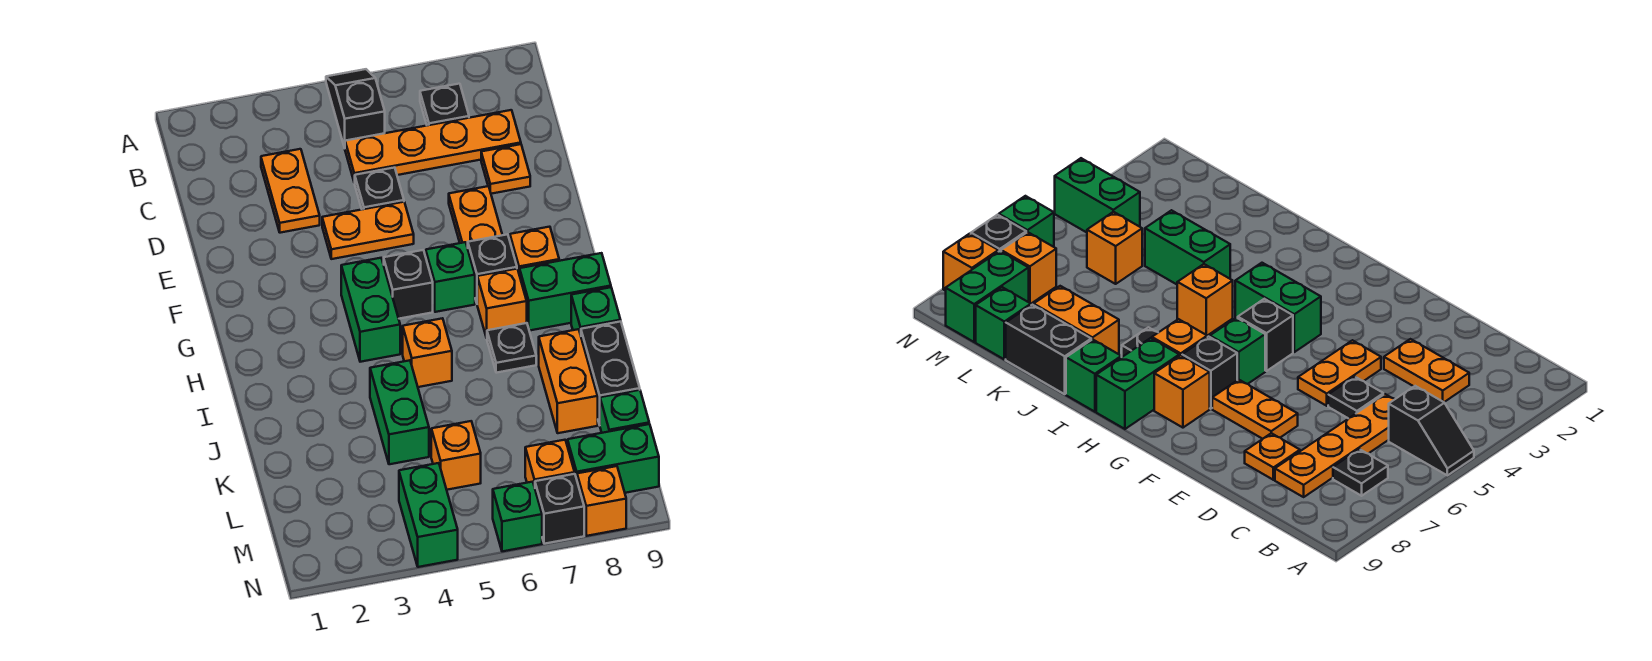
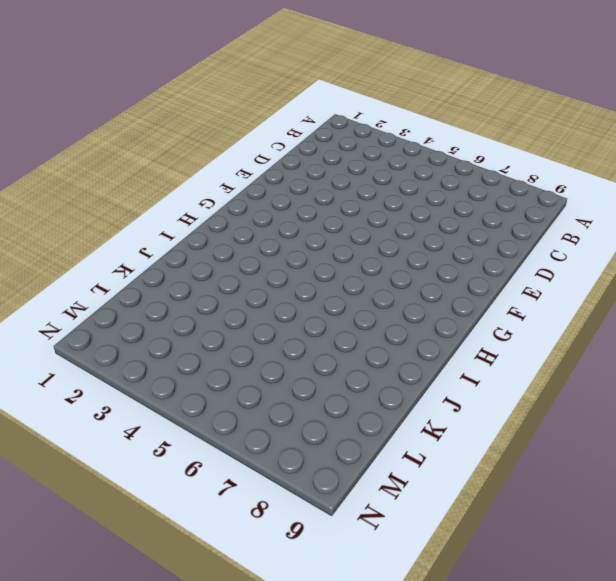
none -> black slope A5:B5 level 1 top B
none -> black plate B7 level 1
none -> orange plate C3:D3 level 1

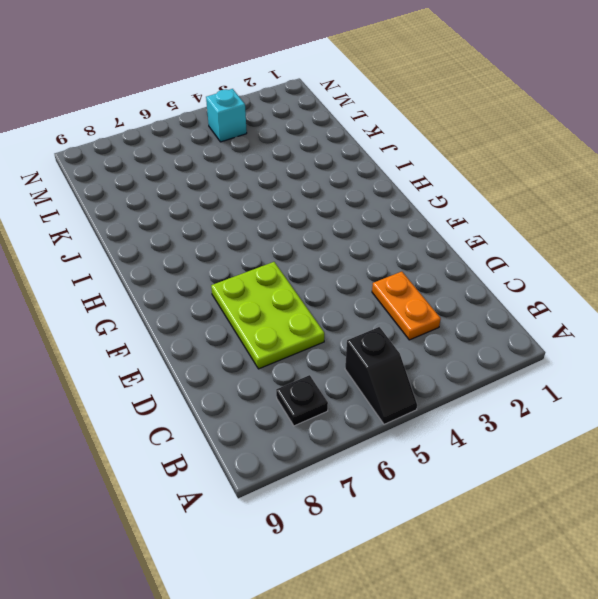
lime plate D6:F7 level 1 -> orange plate E7:F7 level 1
cyan brick M4 level 1 -> green brick M4:N4 level 1
none -> orange plate C5:C8 level 1
none -> black plate D5 level 1
none -> orange plate D8 level 1

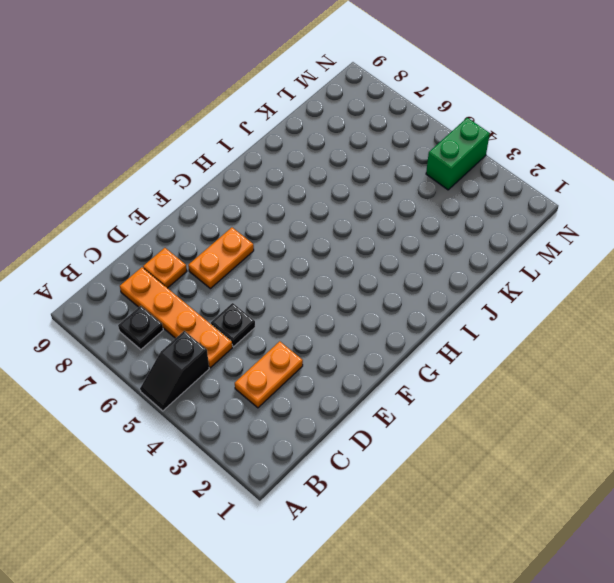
none -> orange plate E4:E5 level 1
none -> green brick G4:H4 level 1
none -> black brick G5 level 1

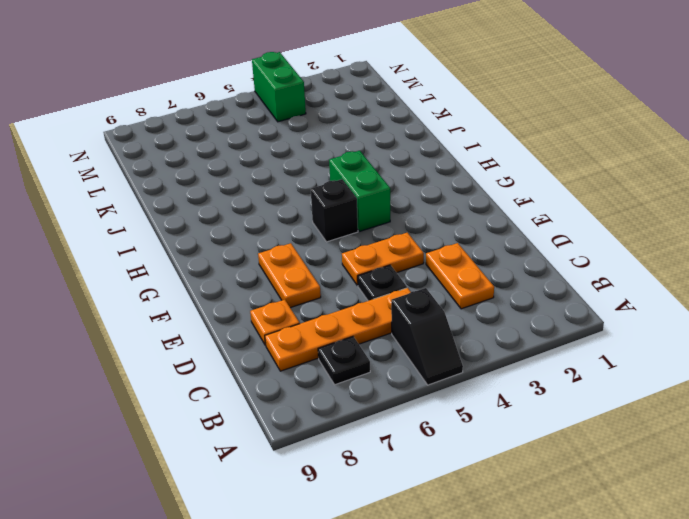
none -> green brick G6 level 1
none -> black brick G7 level 1
none -> orange brick G8 level 1

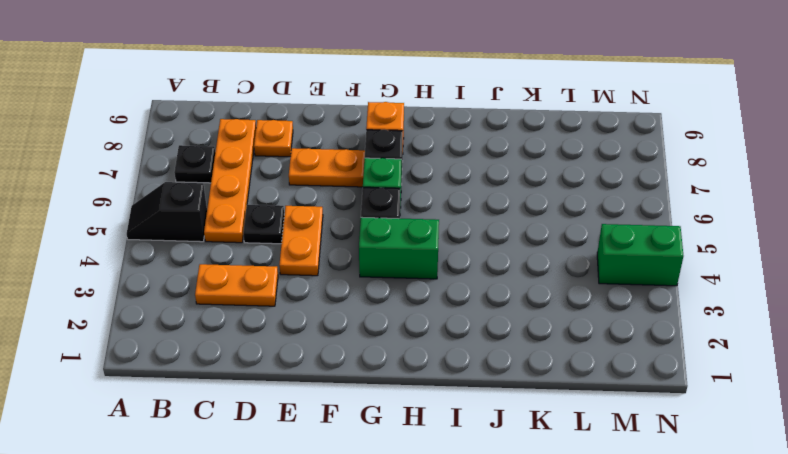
none -> orange brick H7 level 1
none -> green brick H8:H9 level 1
none -> orange brick I5 level 1

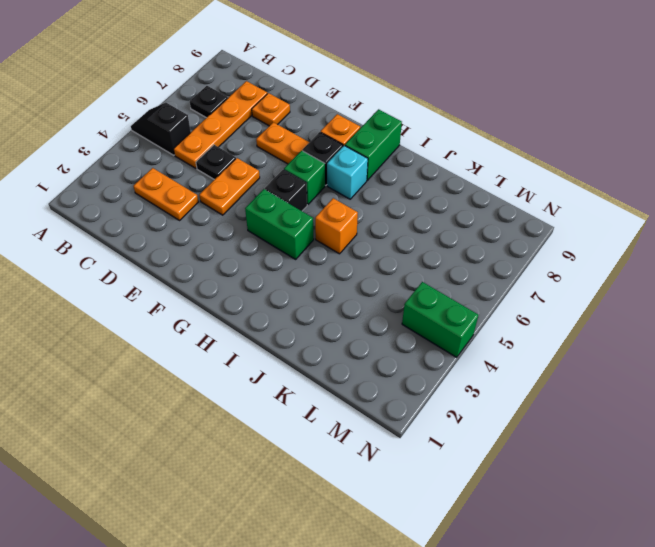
cyan brick H7 level 1 -> orange brick H7 level 1
none -> black plate I7 level 1
none -> green brick I9 level 1
none -> green brick J4:K4 level 1

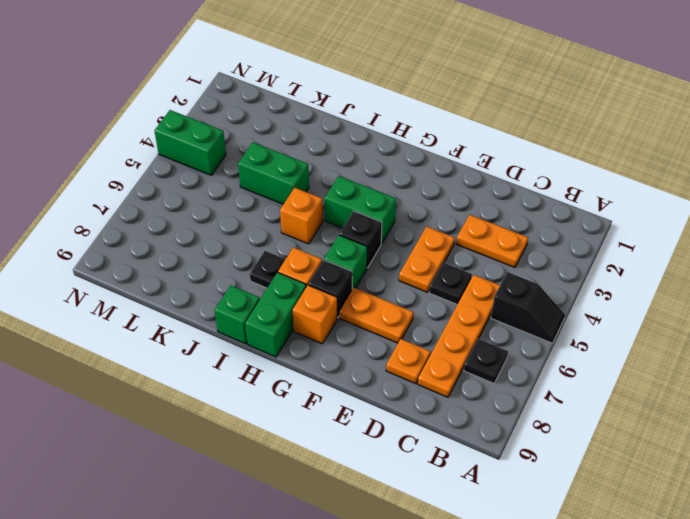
none -> orange brick J8:K8 level 1
none -> black brick J9:K9 level 1
none -> orange brick L5 level 1

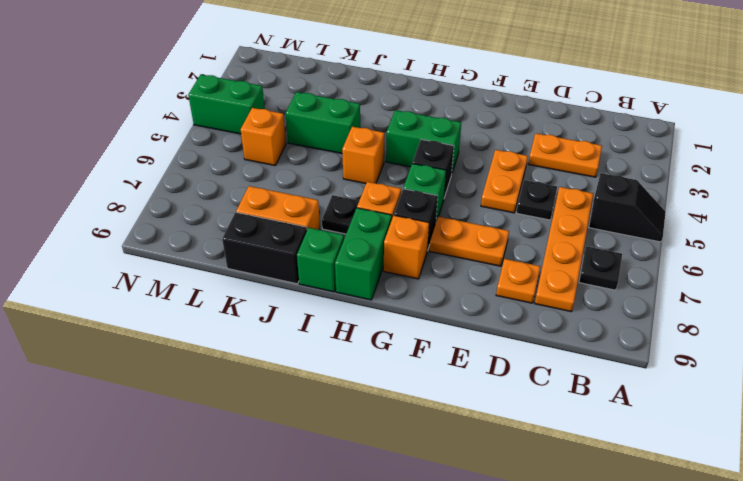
none -> green brick L9 level 1
none -> orange brick M7 level 1
none -> green brick M8:M9 level 1

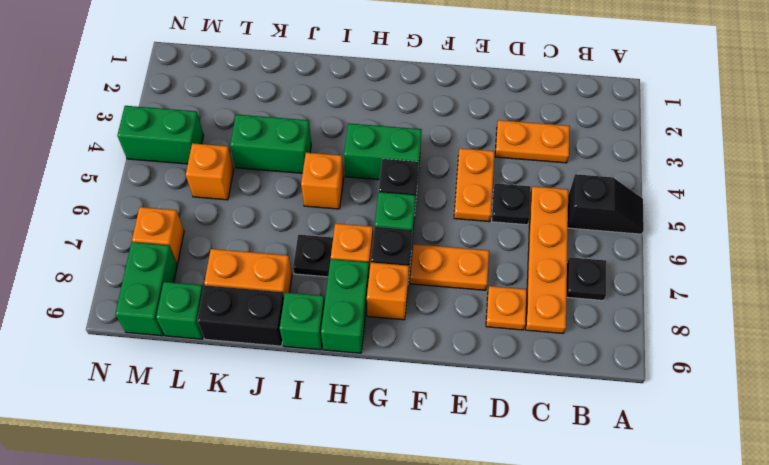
none -> green brick N6 level 1
none -> black brick N7 level 1
none -> orange brick N8 level 1

